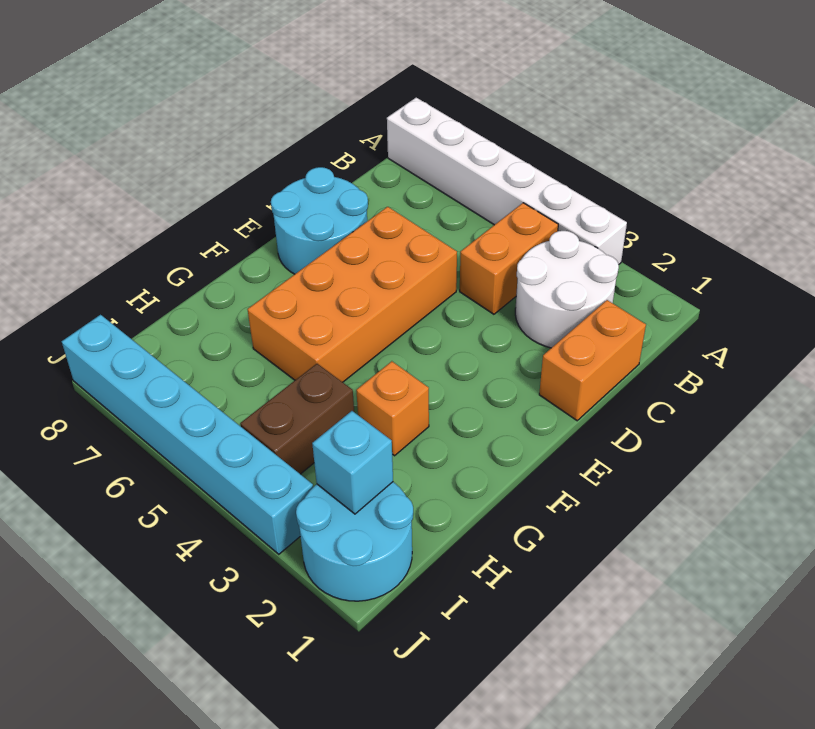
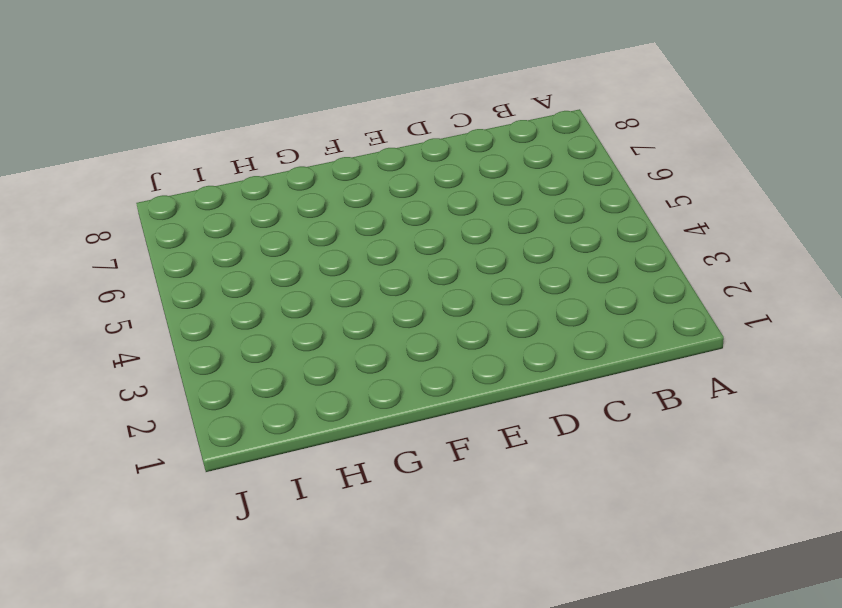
none -> white brick A3:A8 level 1
none -> white round brick B2:C3 level 1

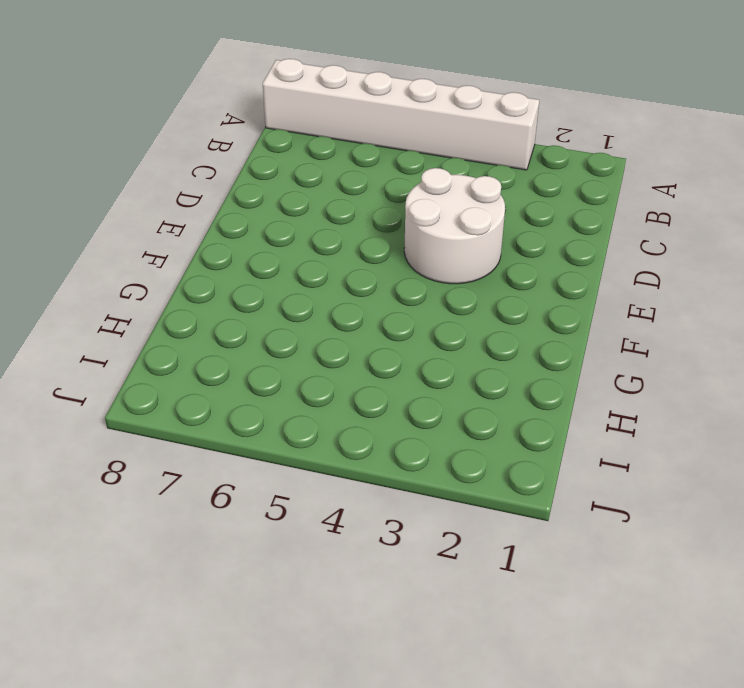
white round brick D3:E4 level 1 -> white round brick B2:C3 level 1
none -> orange brick B4:C4 level 1
none -> orange brick C1:D1 level 1

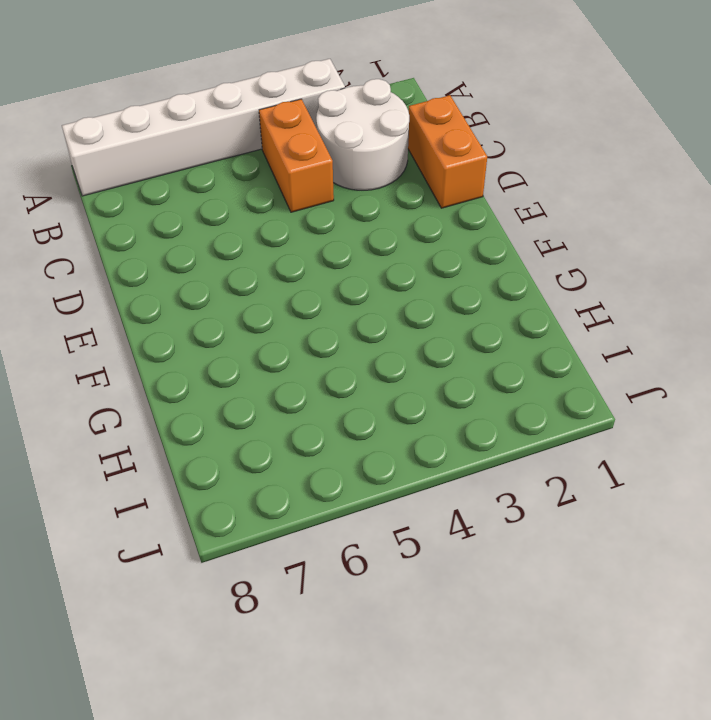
none -> orange brick D5:G6 level 1
none -> cyan round brick D7:E8 level 1

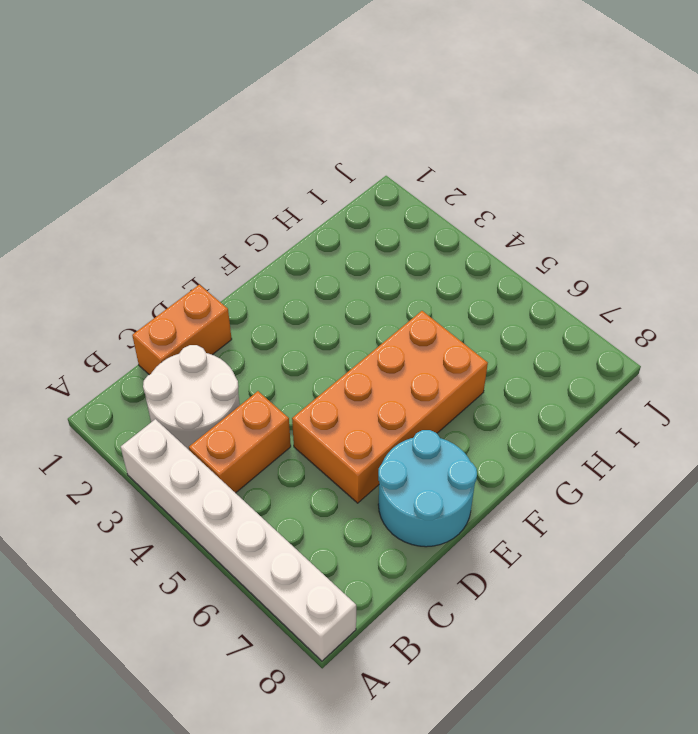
none -> orange brick G3 level 1
none -> brown brick H4:I4 level 1

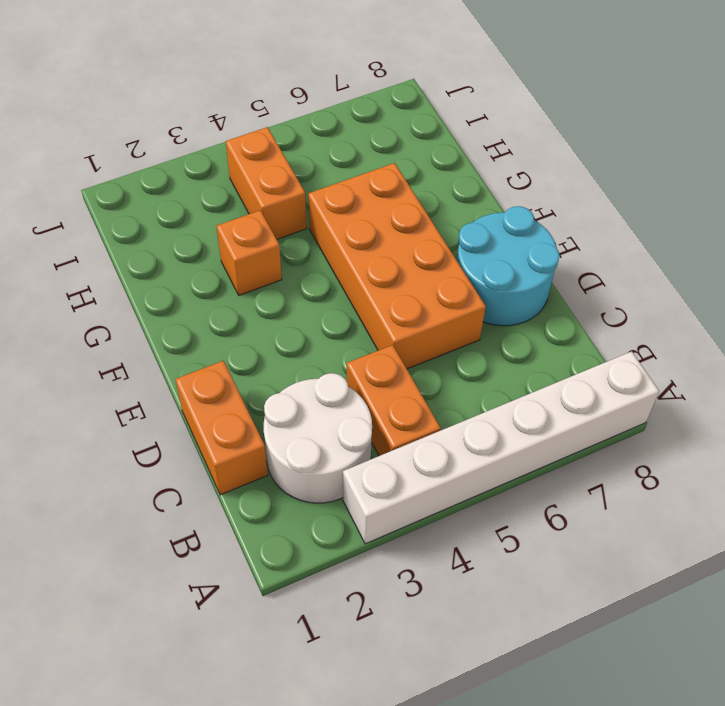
orange brick H4:I4 level 1 -> brown brick H4:I4 level 1
none -> cyan round brick I1:J2 level 1
none -> cyan brick J3:J8 level 1

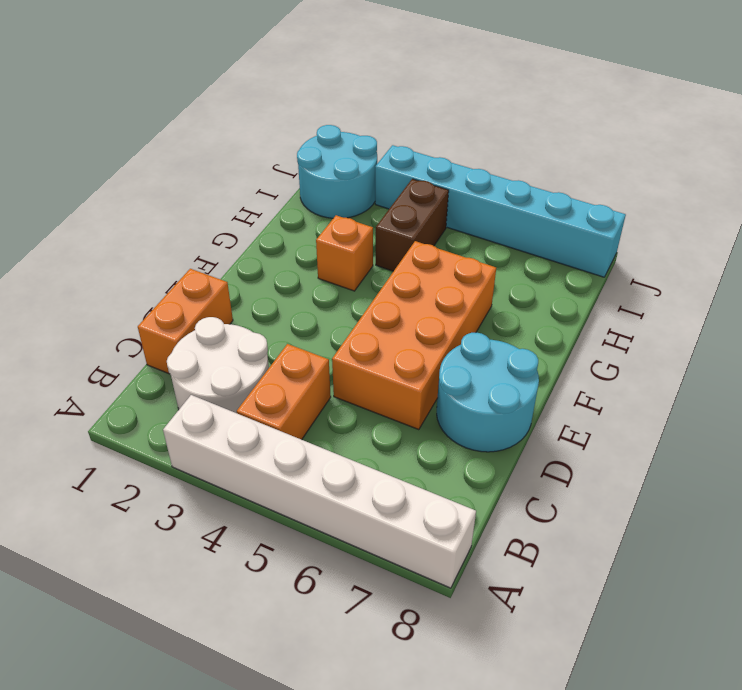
none -> cyan brick I2 level 2

